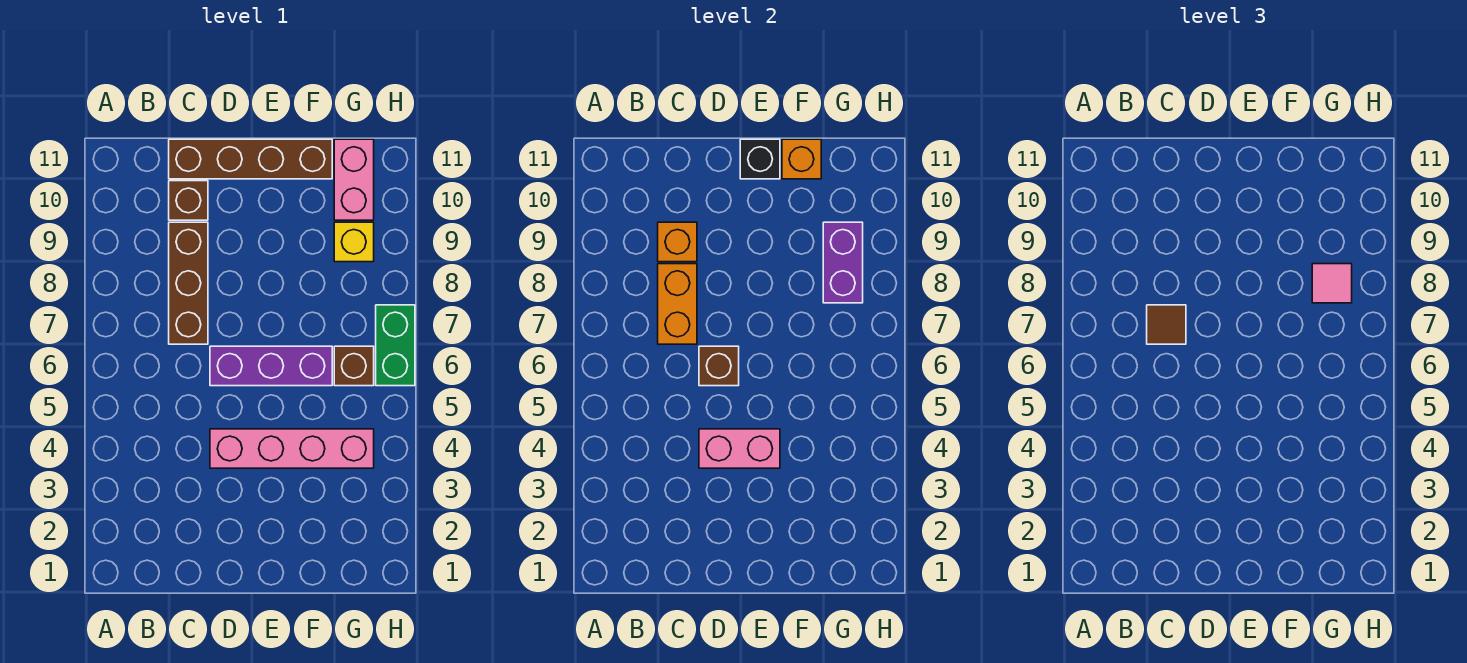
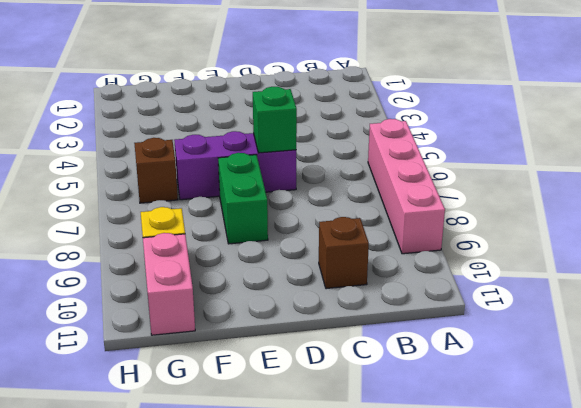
pink brick A6:A9 level 1 -> pink brick D4:G4 level 1
green brick D6 level 2 -> brown brick D6 level 2
green brick E7:E8 level 1 -> green brick H6:H7 level 1
none -> brown brick C7:C9 level 1
none -> brown brick C11:F11 level 1
none -> orange brick C7:C8 level 2

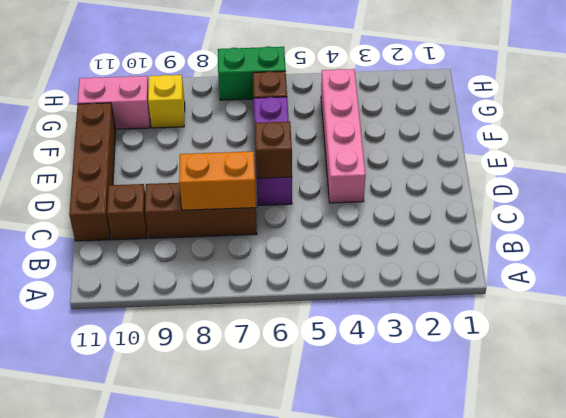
none -> orange brick C9 level 2
none -> pink brick D4:E4 level 2
none -> black brick E11 level 2

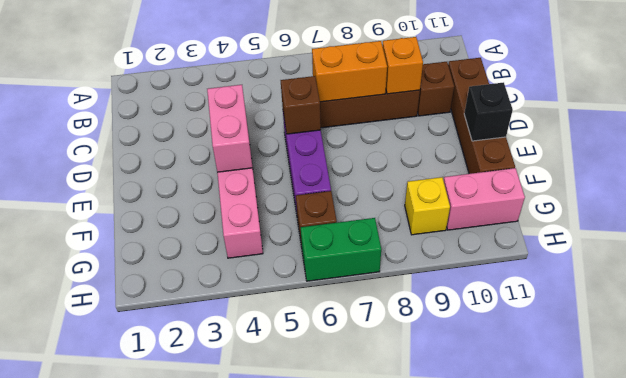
none -> orange brick F11 level 2
none -> purple brick G8:G9 level 2
none -> brown tile C7 level 3

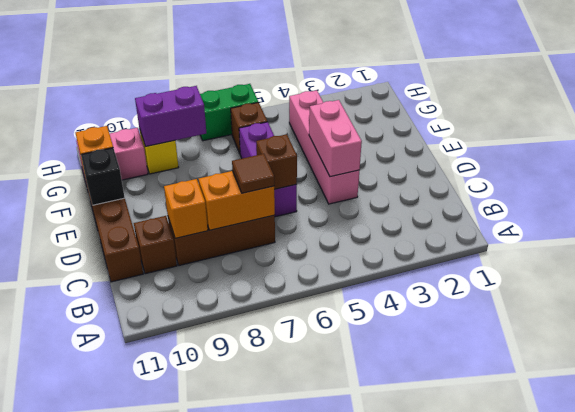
none -> pink tile G8 level 3

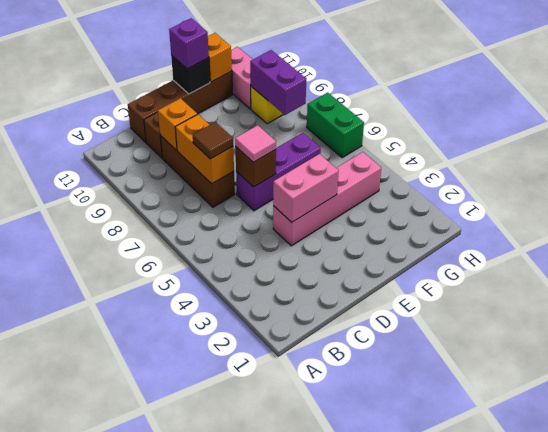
pink tile D6 level 3 -> pink tile G8 level 3
purple brick E11 level 3 -> none
none -> brown brick G6 level 1

